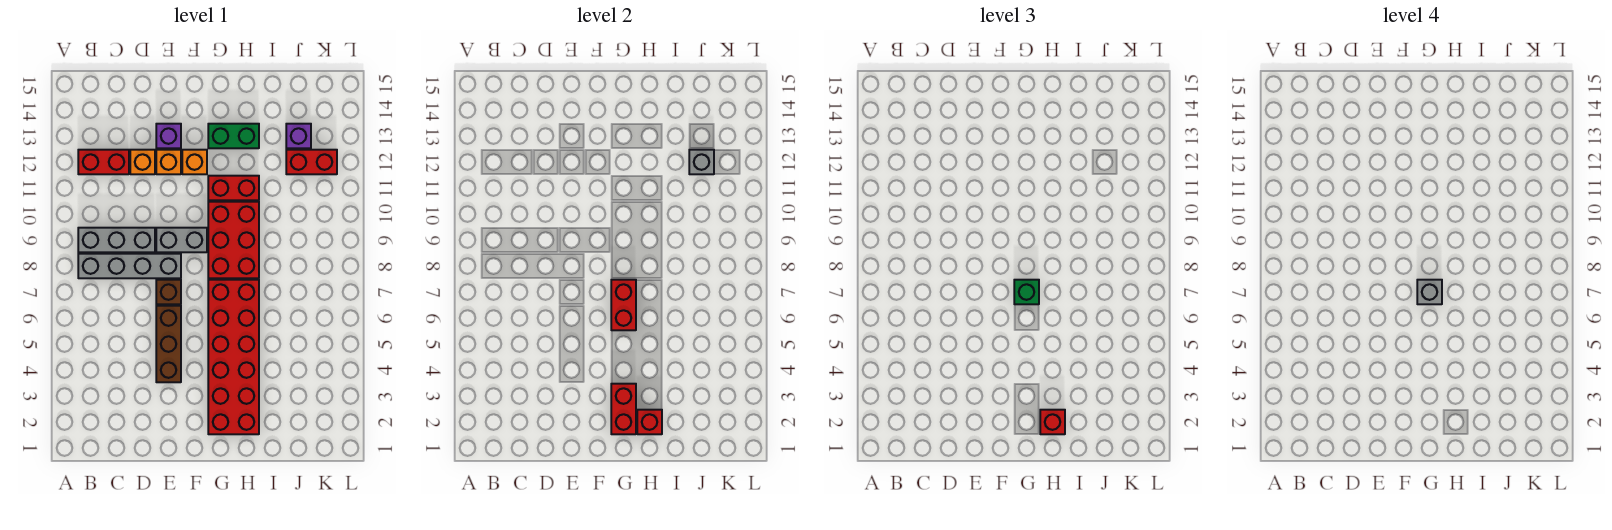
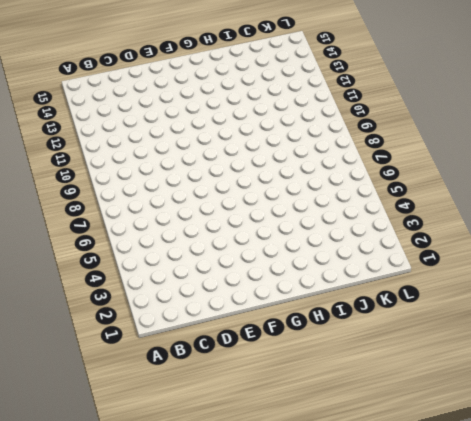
none -> grey brick B8:E8 level 1
none -> grey brick B9:D9 level 1
none -> red brick B12:C12 level 1

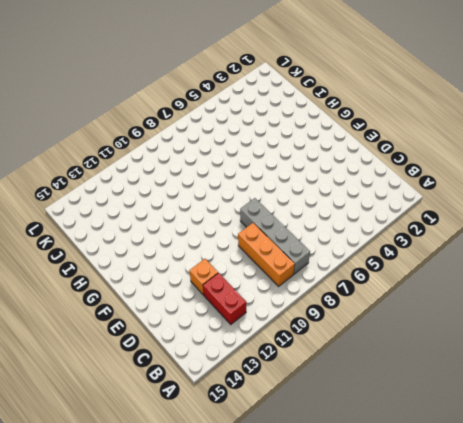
orange brick B9:D9 level 1 -> grey brick B9:D9 level 1
none -> brown brick E4:E6 level 1
none -> brown brick E7 level 1
none -> grey brick E9:F9 level 1

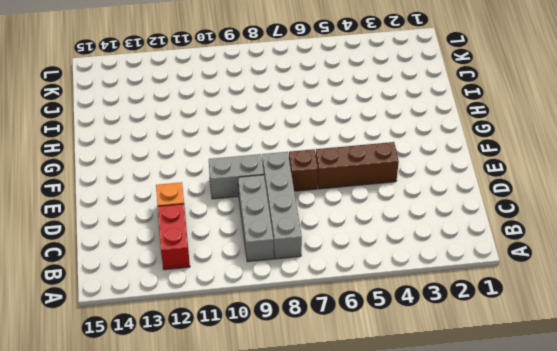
grey brick E9:E10 level 1 -> grey brick E9:F9 level 1
none -> orange brick E12 level 1
none -> purple brick E13 level 1
none -> orange brick F12 level 1

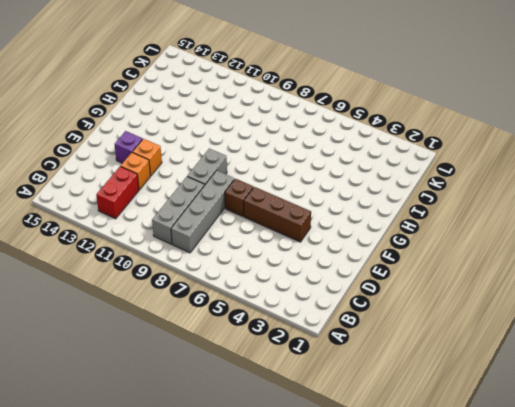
none -> orange brick F12 level 1
none -> red brick G2:H7 level 1
none -> red brick G8:H10 level 1

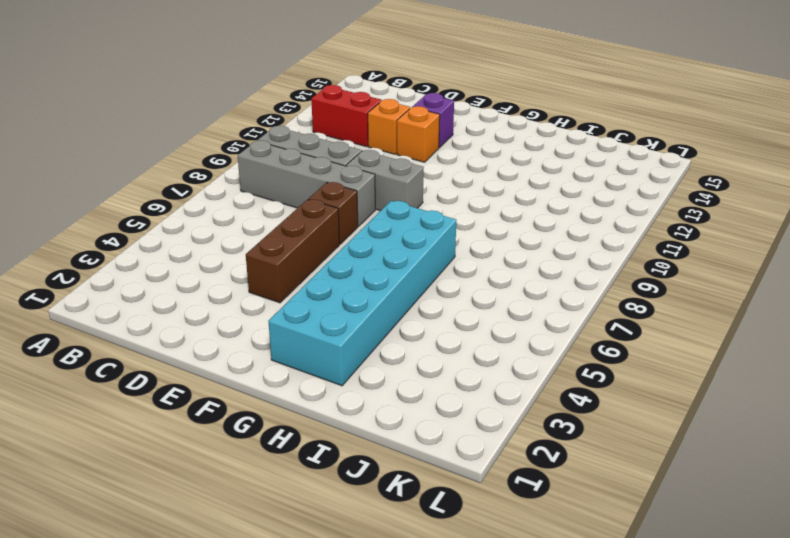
cyan brick G2:H7 level 1 -> red brick G2:H7 level 1
none -> orange brick F12 level 1
none -> red brick G8:H10 level 1
none -> red brick G11:H11 level 1

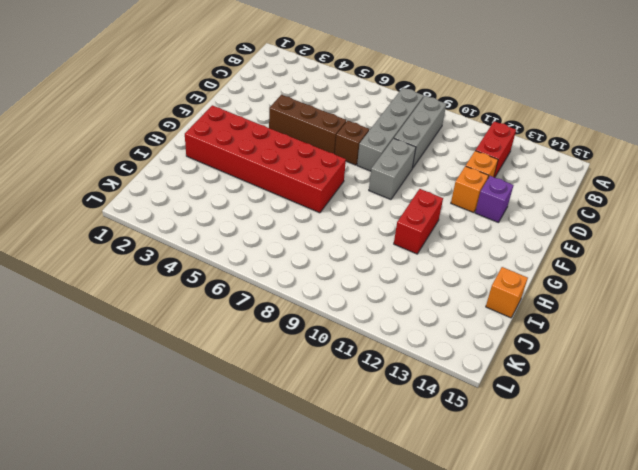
orange brick I15 level 1 -> orange brick F12 level 1
none -> red brick G8:H10 level 1
none -> green brick G13:H13 level 1
none -> red brick J12:K12 level 1

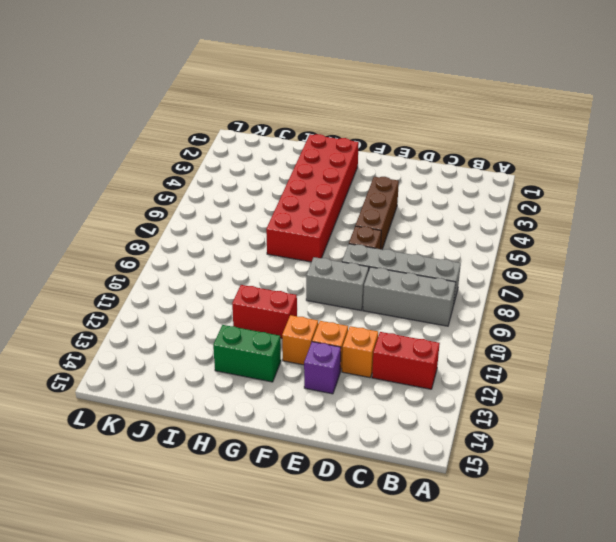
none -> red brick G8:H10 level 1
none -> red brick J12:K12 level 1
none -> purple brick J13 level 1

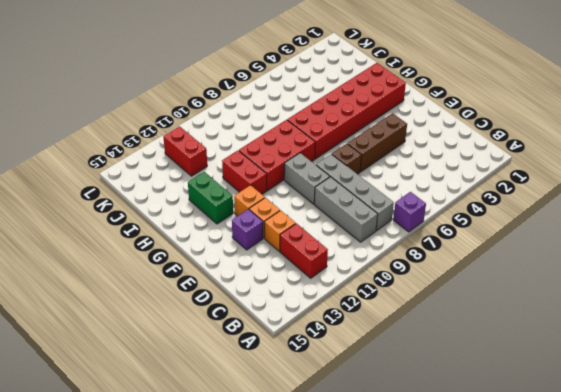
purple brick A7 level 1 -> purple brick J13 level 1
none -> red brick G2:G3 level 2
none -> red brick G6:G7 level 2
none -> red brick H2 level 2

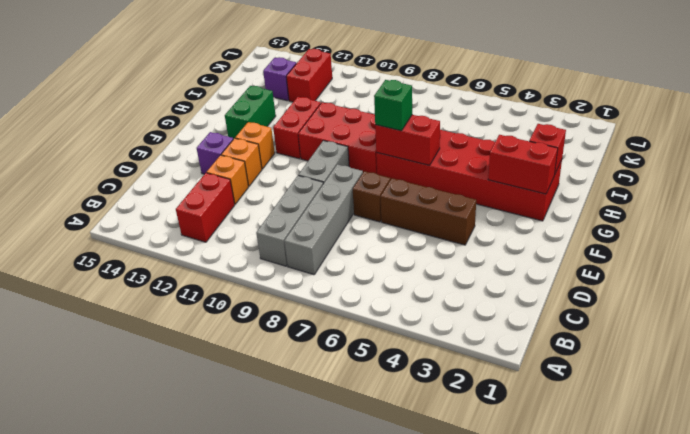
none -> grey brick J12 level 2
none -> red brick H2 level 3
none -> grey brick G7 level 4

